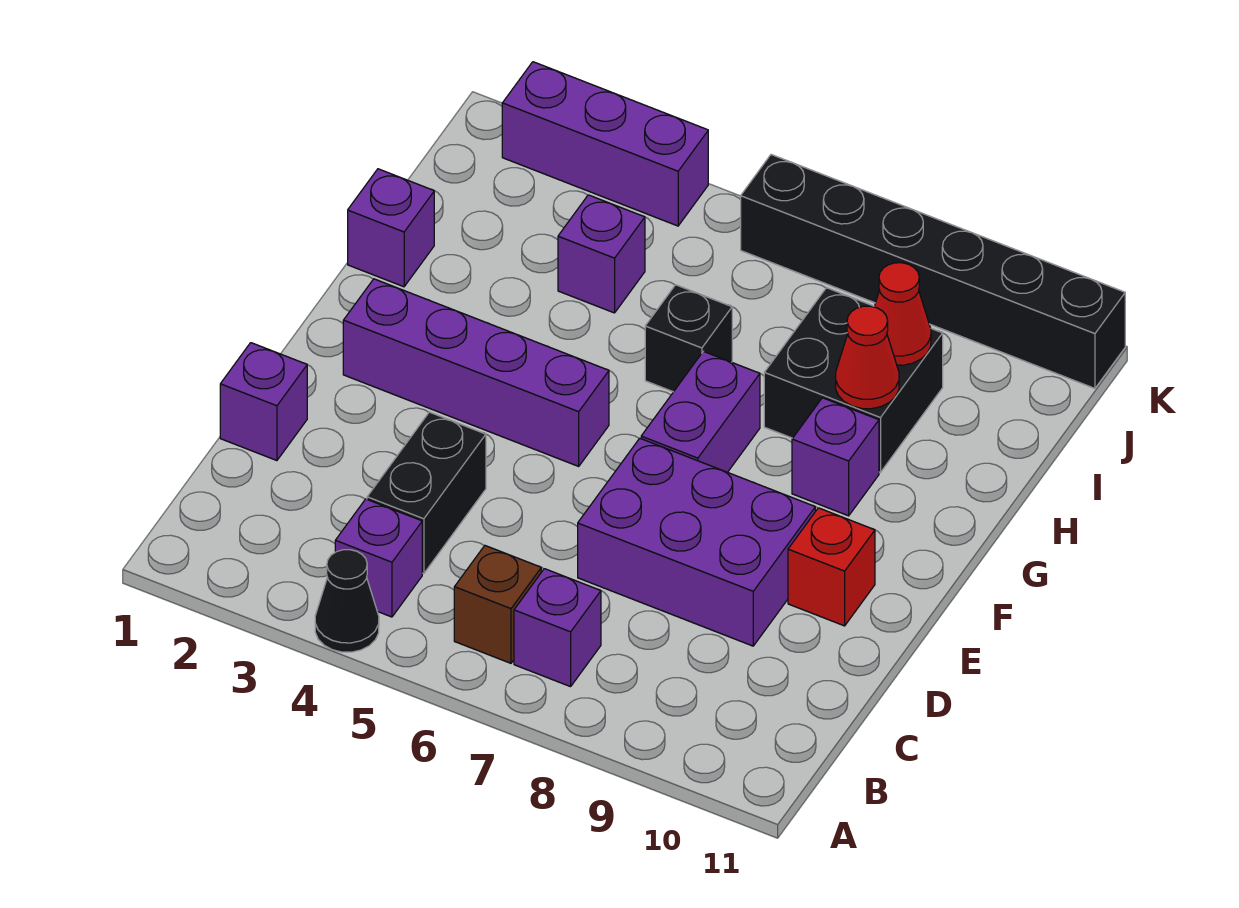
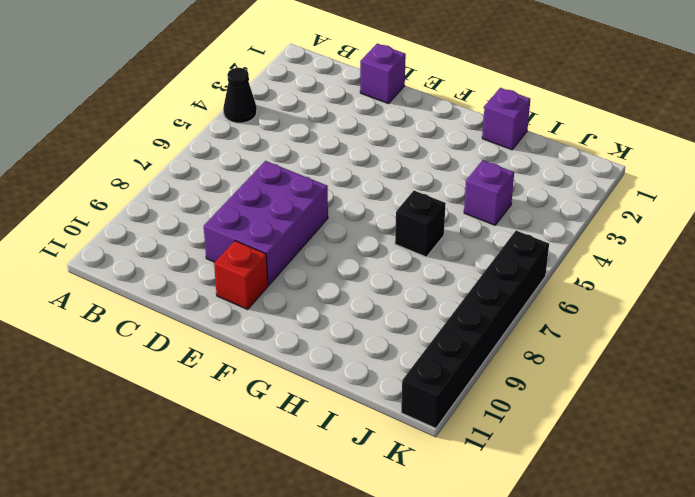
none -> purple brick B4 level 1
none -> brown brick B6 level 1
none -> purple brick B7 level 1

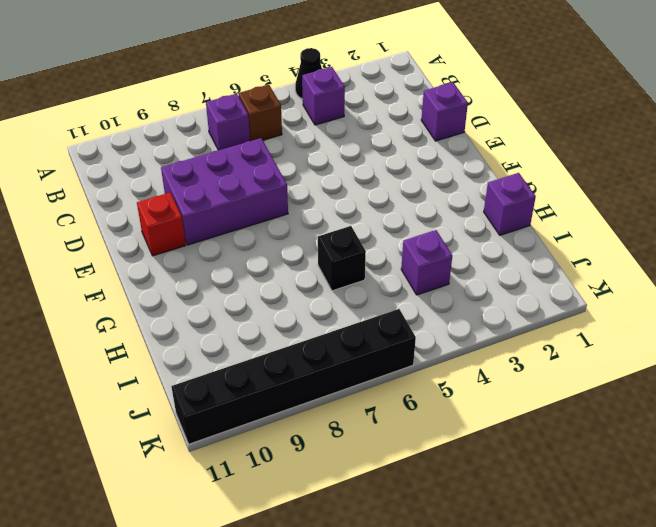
none -> black brick C4:D4 level 1
none -> purple brick F2:F5 level 1
none -> purple brick F7:G7 level 1

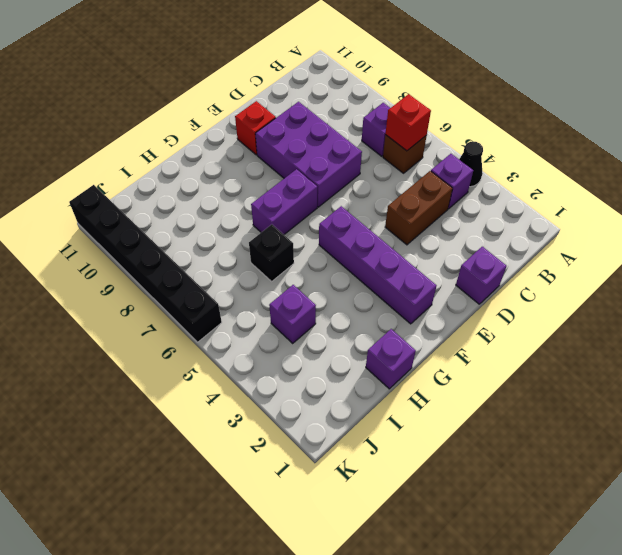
red brick B6 level 2 -> none
brown brick C4:D4 level 1 -> black brick C4:D4 level 1
none -> purple brick G9 level 1
none -> black brick H8:I9 level 1
none -> purple brick K2:K4 level 1

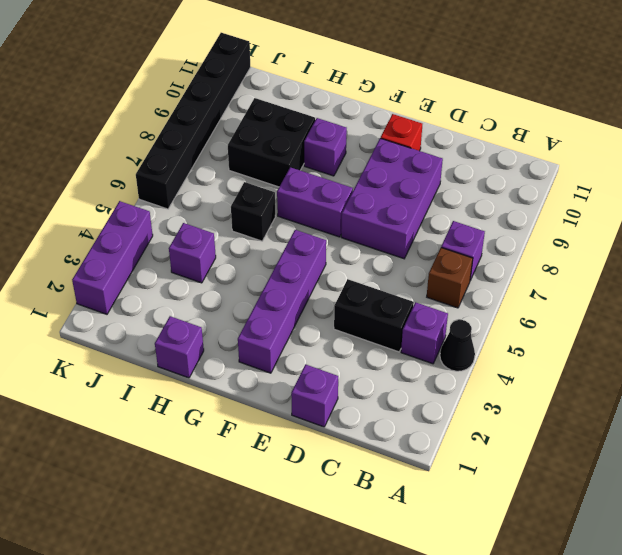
none -> red cone H9 level 2
none -> red cone I9 level 2

